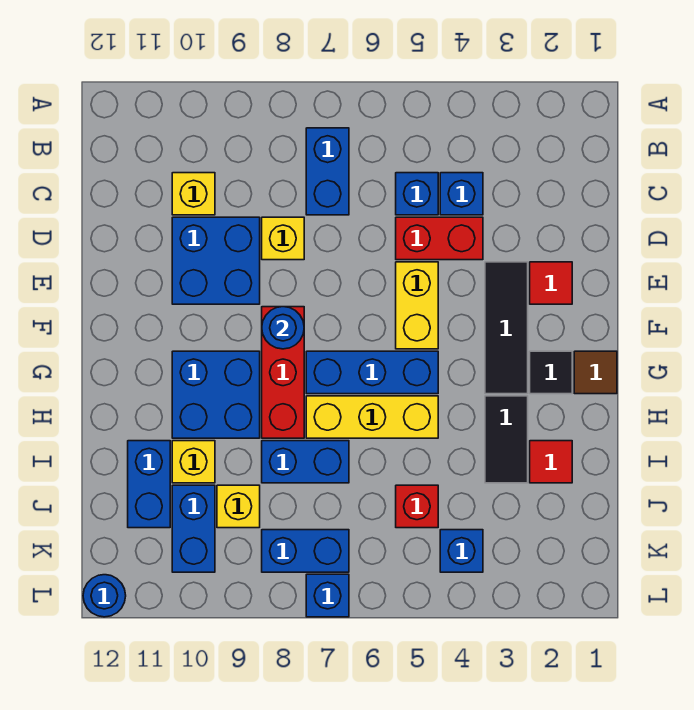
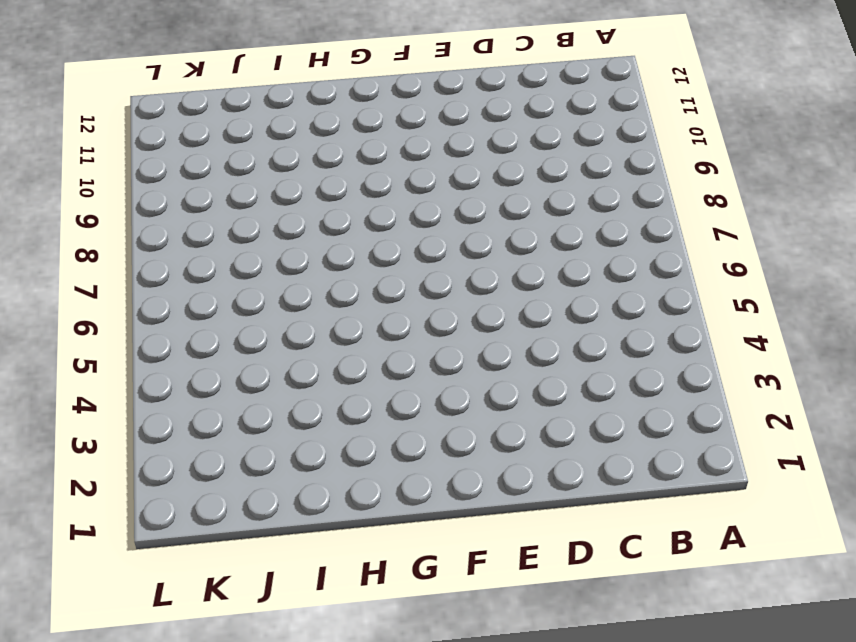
none -> blue brick B7:C7 level 1
none -> blue brick C4 level 1
none -> blue brick C5 level 1

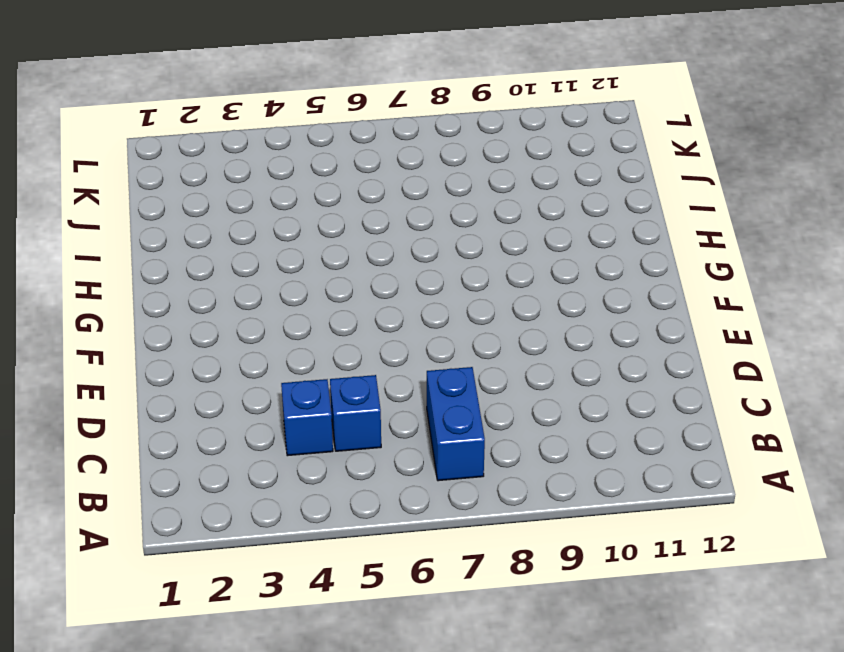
none -> yellow brick C10 level 1
none -> red brick D4:D5 level 1
none -> yellow brick D8 level 1

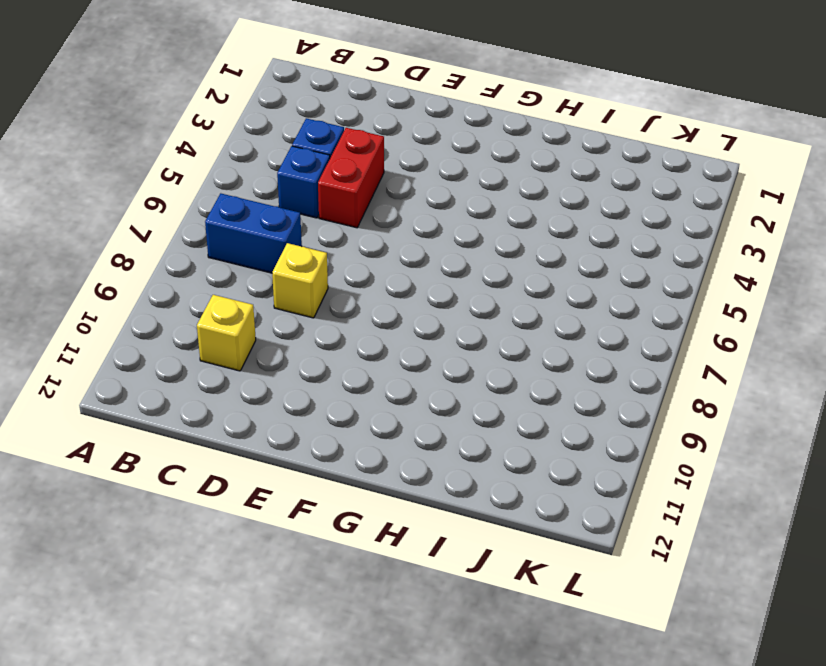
none -> blue brick D9:E10 level 1
none -> red tile E2 level 1
none -> black tile E3:G3 level 1

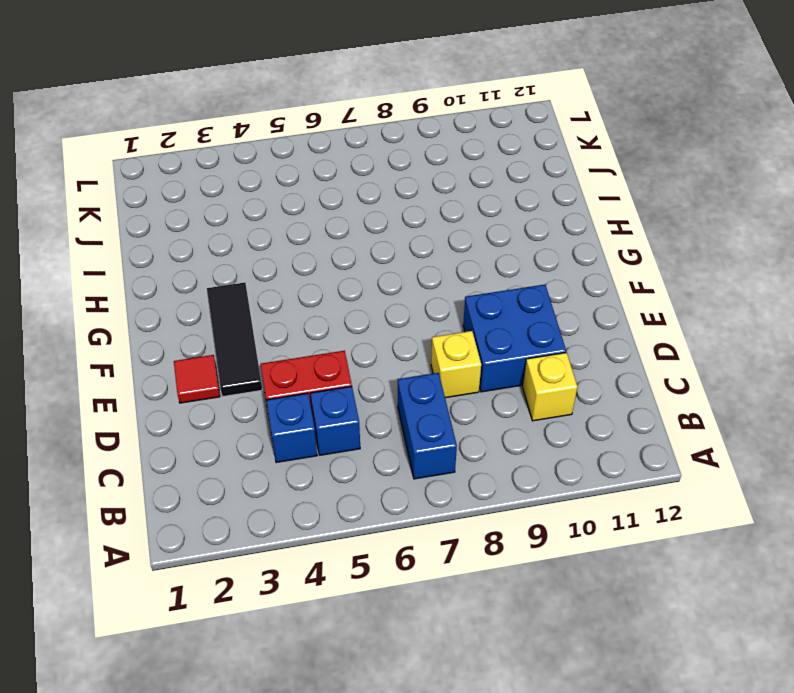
none -> yellow brick E5:F5 level 1
none -> red brick F8:H8 level 1
none -> brown tile G1 level 1

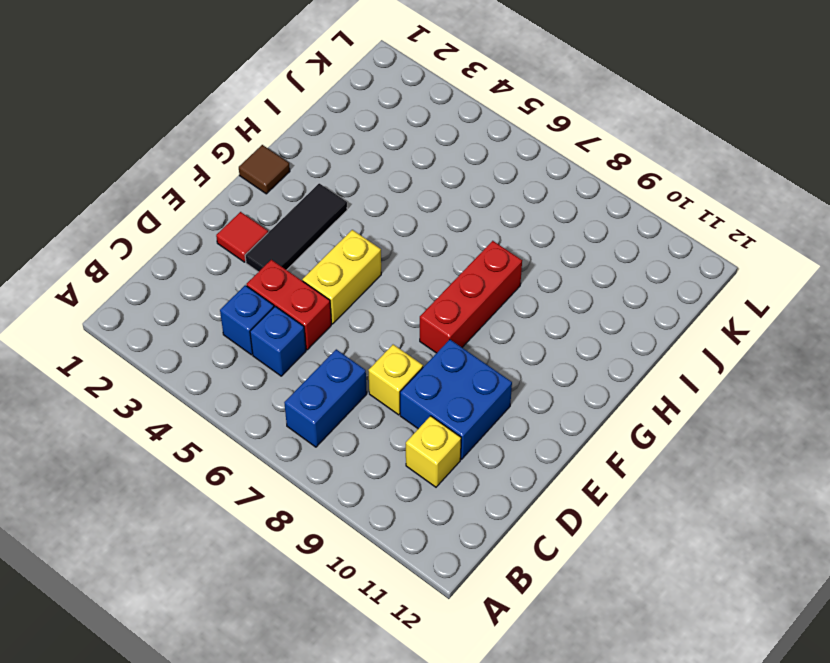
none -> black tile G2 level 1
none -> blue brick G5:G7 level 1
none -> blue brick G9:H10 level 1

